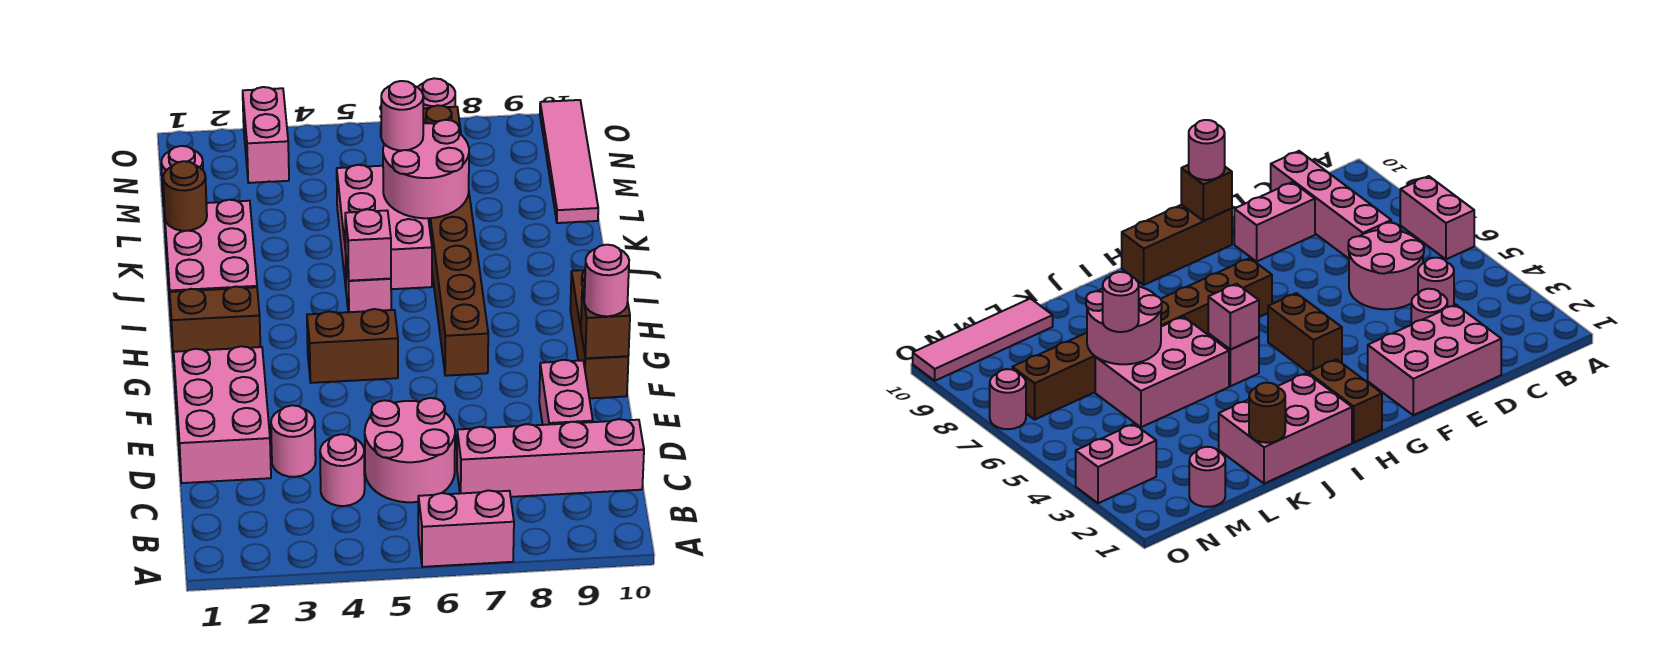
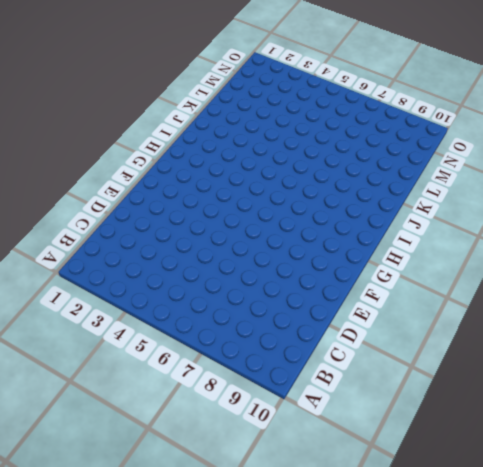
none -> pink brick A6:A7 level 1
none -> pink round brick C4 level 1
none -> pink round brick C5:D6 level 1

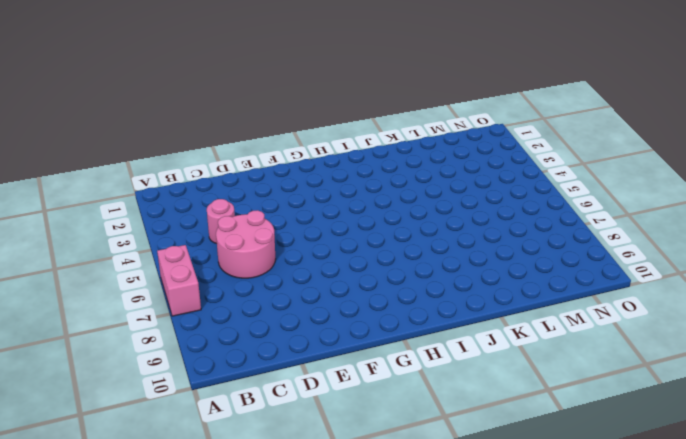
none -> pink brick C7:C10 level 1
none -> pink brick D1:F2 level 1
none -> pink round brick D3 level 1

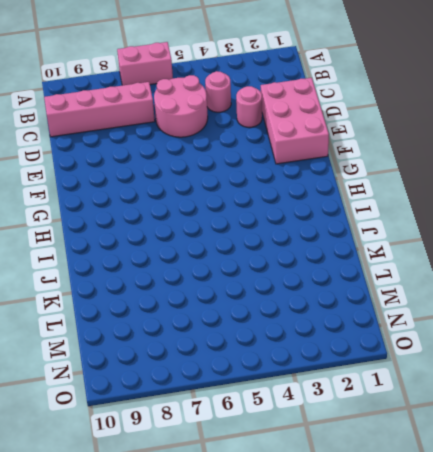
none -> pink brick D9:E9 level 1
none -> brown brick F10:H10 level 1
none -> brown brick G4:G5 level 1

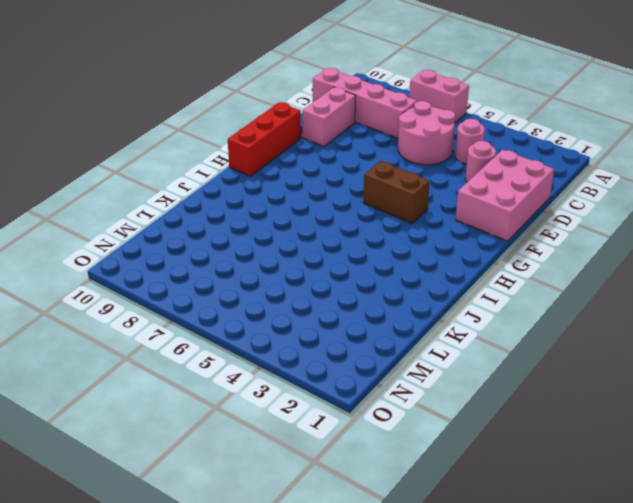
red brick F10:H10 level 1 -> brown brick F10:H10 level 1
none -> brown brick G7:N7 level 1
none -> brown brick H1:H2 level 1
none -> pink brick I1:K2 level 1

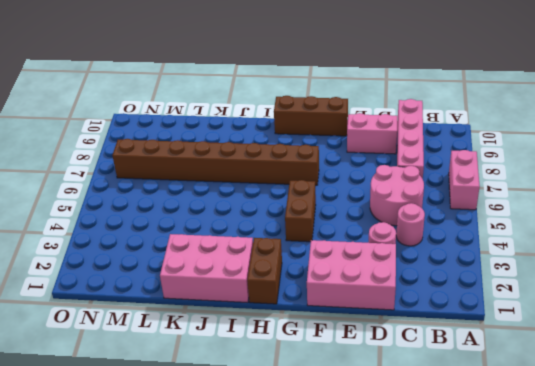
none -> pink brick I5 level 1
none -> pink brick J5:L6 level 1
none -> pink tile L10:O10 level 1

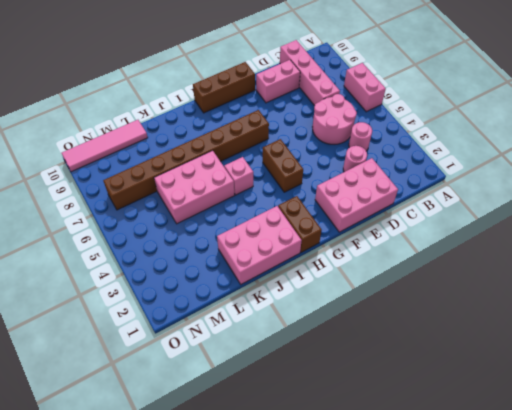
none -> pink round brick M1 level 1
none -> pink brick N3:O3 level 1
none -> pink round brick O7 level 1

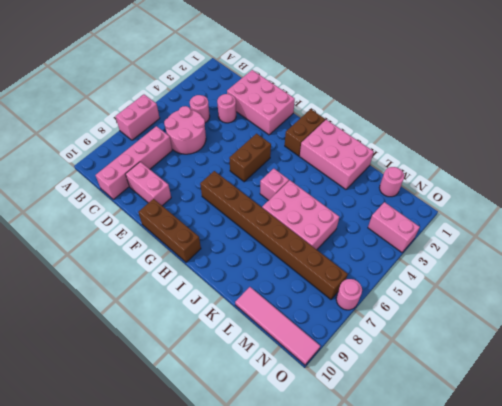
none -> brown brick F10 level 2
none -> pink brick I5 level 2
none -> brown round brick K1 level 2

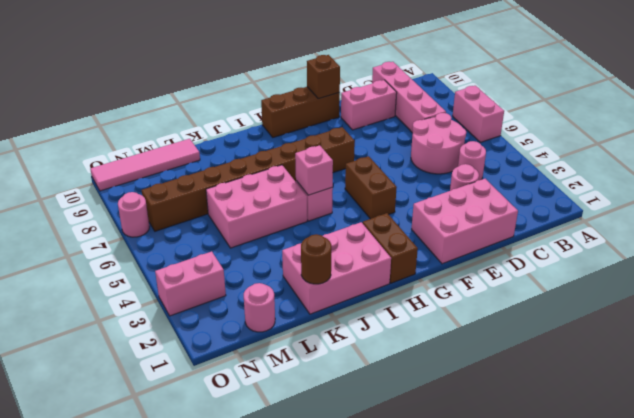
none -> pink round brick K6:L7 level 2
none -> pink round brick F10 level 3
none -> pink round brick L6 level 3

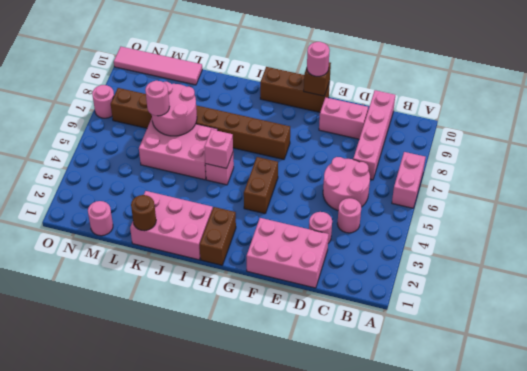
none -> pink brick N3:O3 level 1

